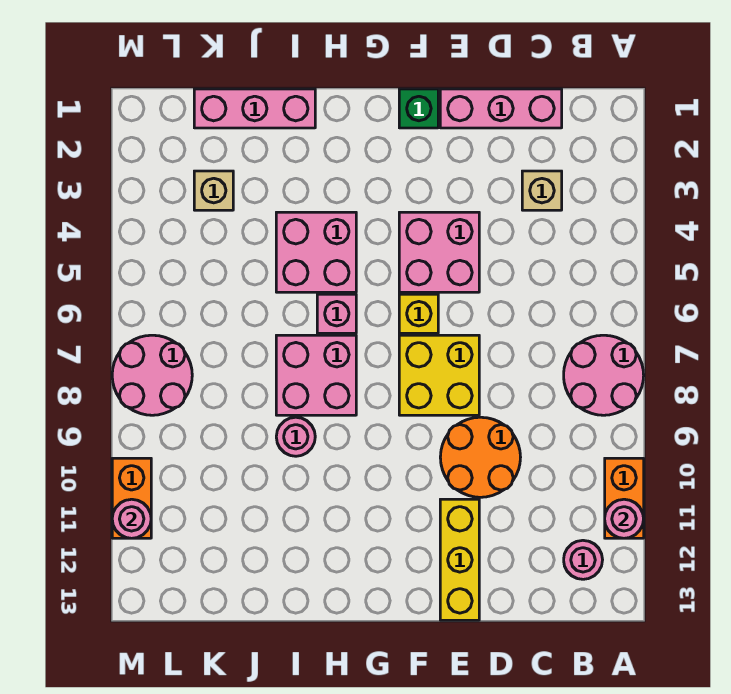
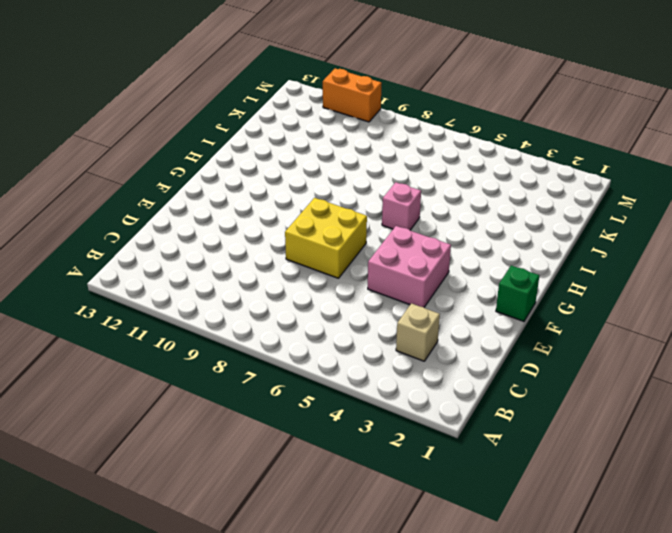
none -> pink round brick A7:B8 level 1
none -> orange brick A10:A11 level 1
none -> pink round brick B12 level 1

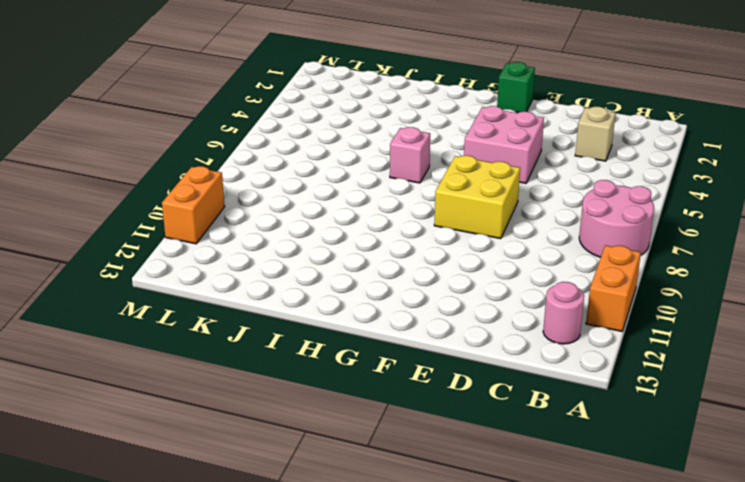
none -> pink brick C1:E1 level 1
none -> orange round brick D9:E10 level 1
none -> yellow brick E11:E13 level 1

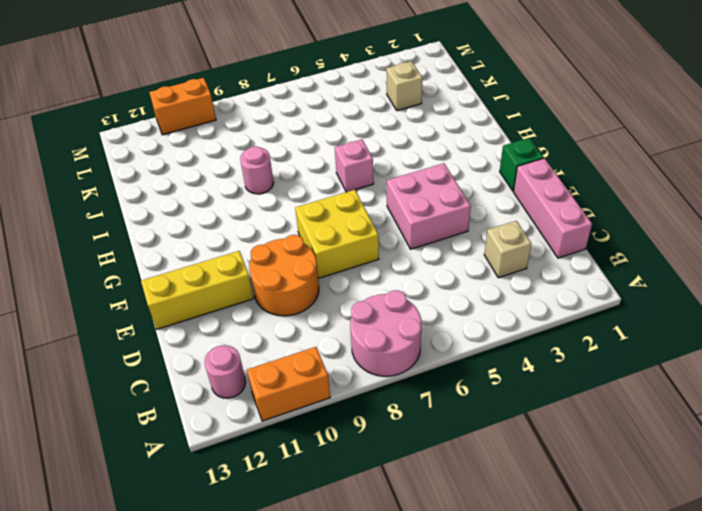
none -> yellow brick F6 level 1
none -> pink brick H4:I5 level 1
none -> pink brick H7:I8 level 1

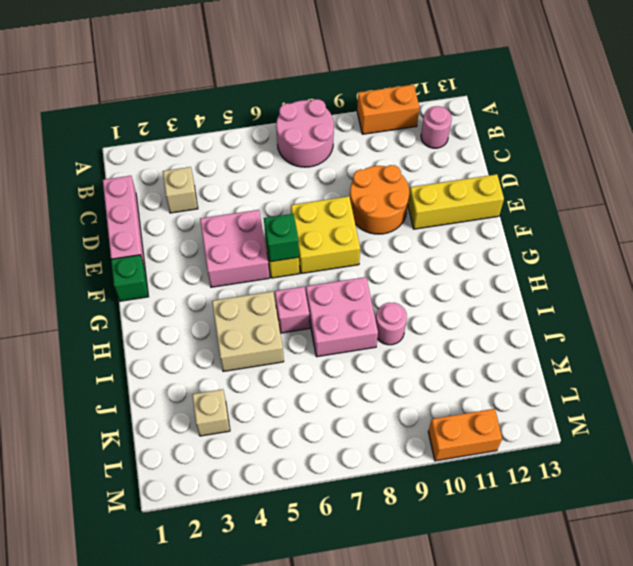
green brick F6 level 2 -> none
tan brick H4:I5 level 1 -> pink brick H4:I5 level 1
none -> pink brick I1:K1 level 1
none -> pink round brick L7:M8 level 1
none -> pink round brick A11 level 2

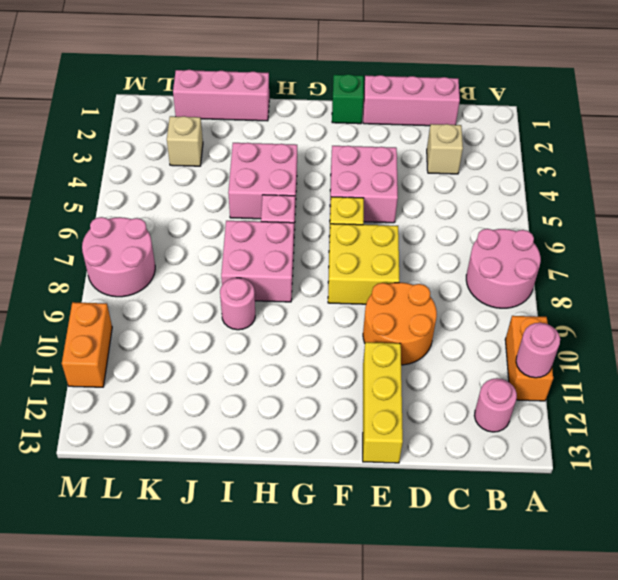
none -> pink round brick M11 level 2

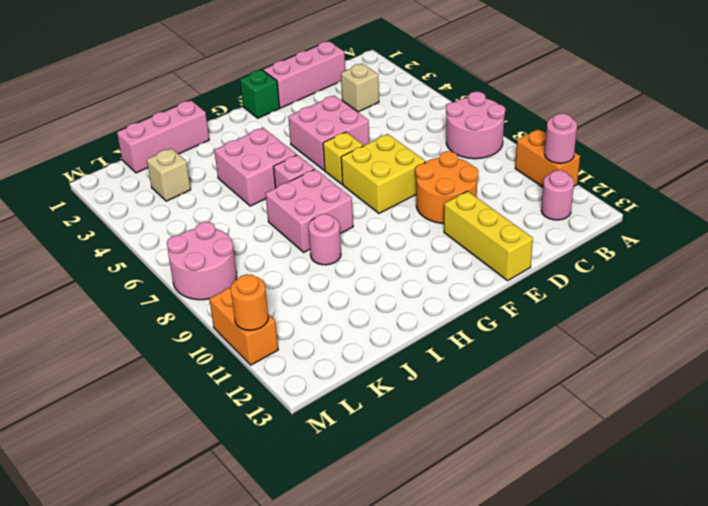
orange round brick M11 level 2 -> pink round brick M11 level 2

